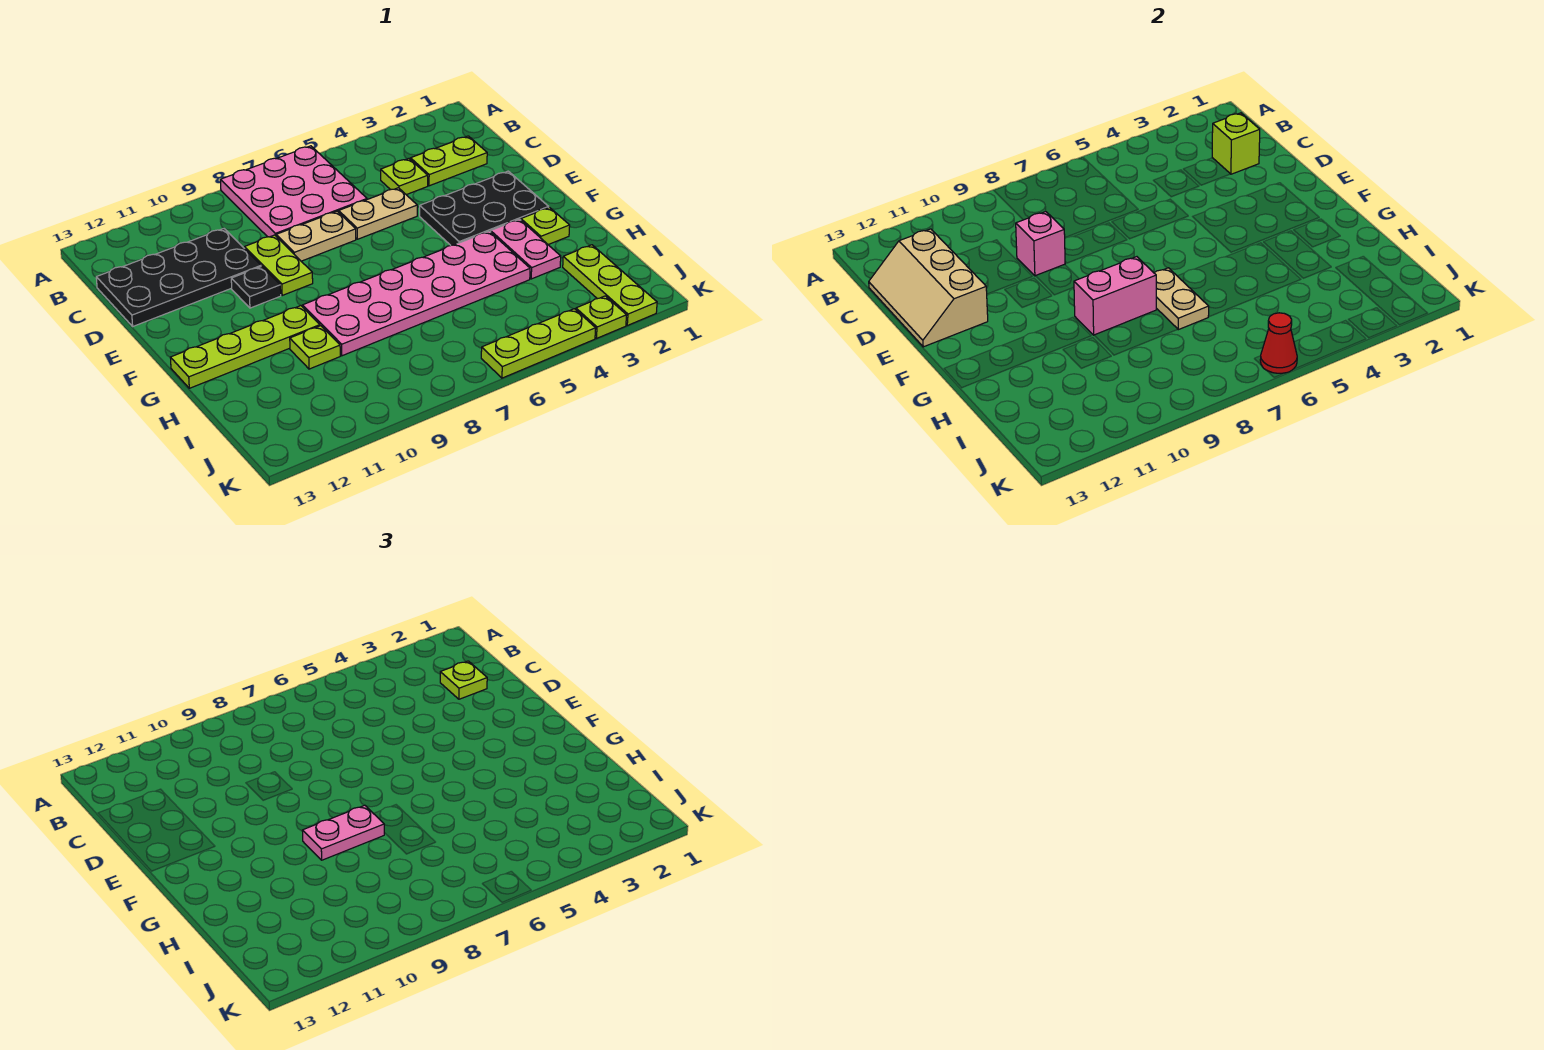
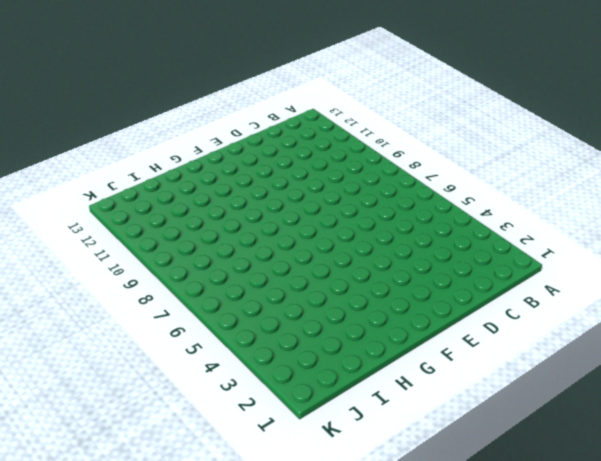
none -> pink plate A6:C8 level 1
none -> lime plate C2:C3 level 1
none -> lime plate C4 level 1

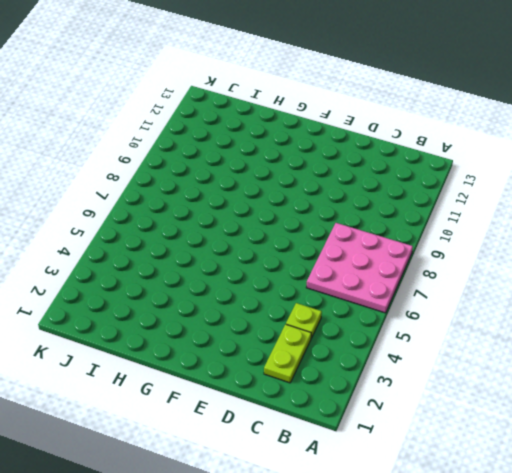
none -> black plate C10:D13 level 1
none -> tan plate D5:D6 level 1
none -> tan plate D7:D8 level 1

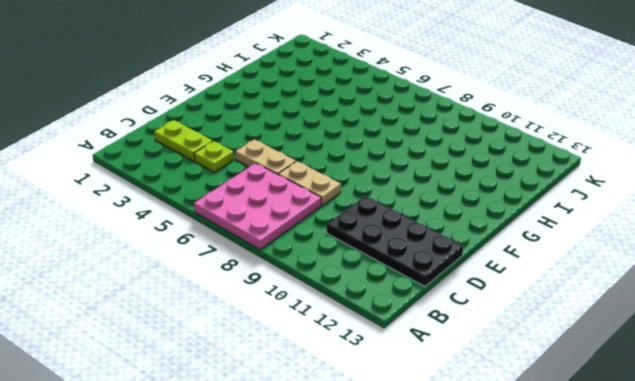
none -> lime plate D9:E9 level 1
none -> black plate E2:F4 level 1
none -> black plate E10 level 1

